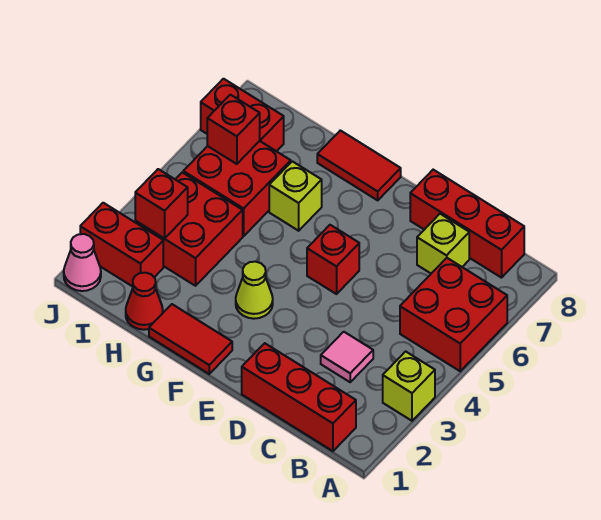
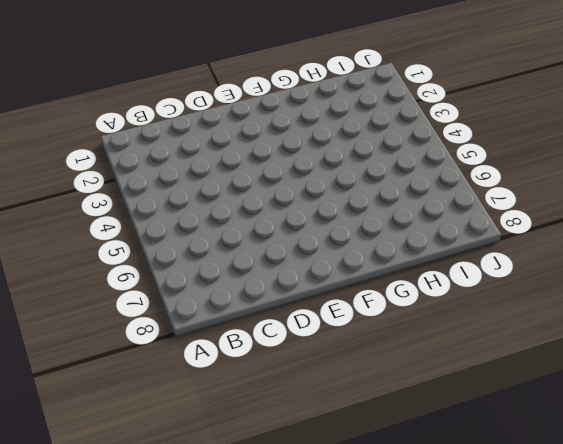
none -> lime brick A3 level 1
none -> red brick A5:B6 level 1
none -> red brick B1:D1 level 1

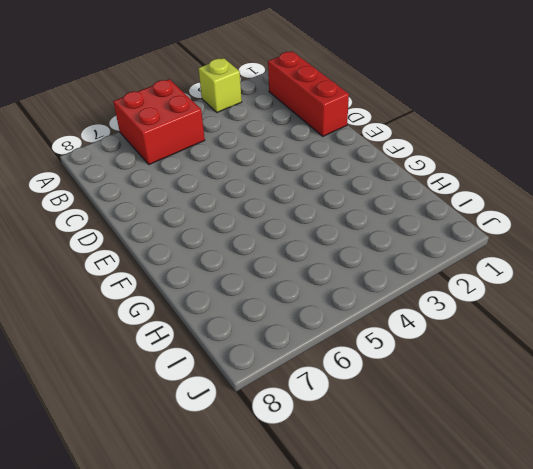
none -> red brick B8:D8 level 1
none -> pink tile C3 level 1
none -> lime brick C7 level 1

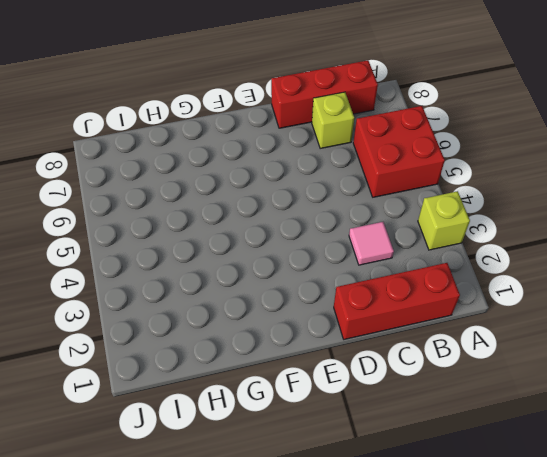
none -> red brick E5 level 1
none -> red tile F1:G1 level 1
none -> lime cone F3 level 1

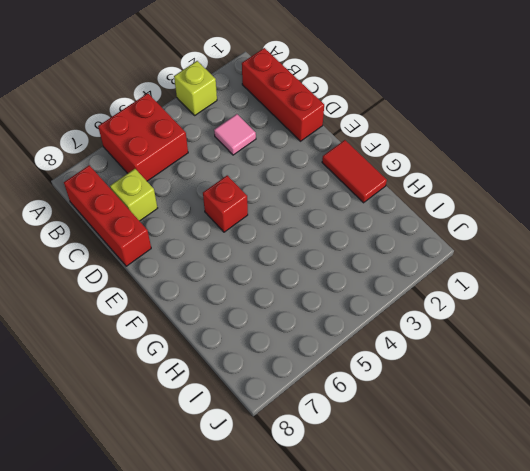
none -> lime cone F3 level 1
none -> red tile F8:G8 level 1
none -> lime brick G6 level 1

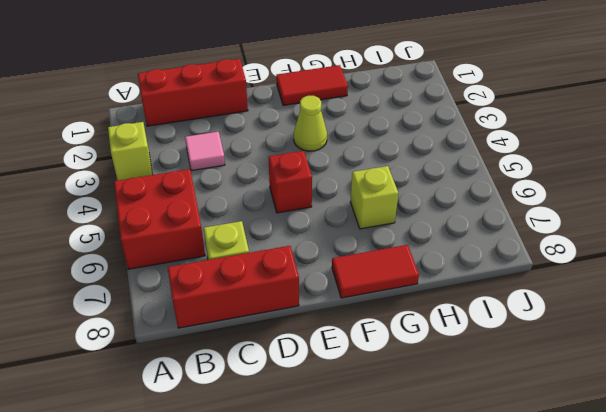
none -> red cone H1 level 1
none -> red brick H3:I4 level 1
none -> red brick H5:I6 level 1

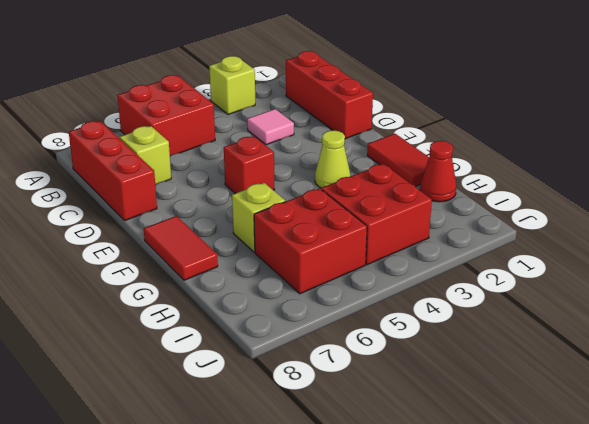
none -> red brick I2:J2 level 1
none -> red brick I7:J7 level 1
none -> pink cone J1 level 1

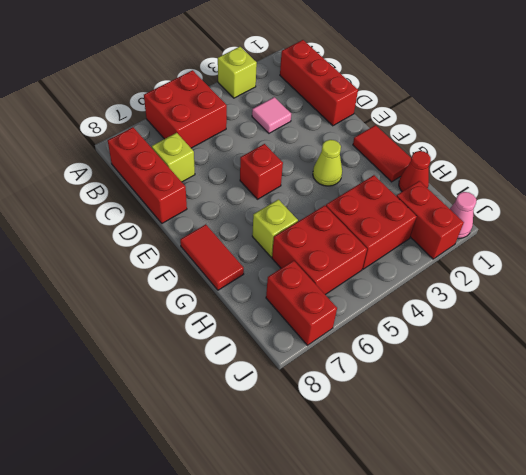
none -> red brick I3 level 2
none -> red brick I6 level 2

